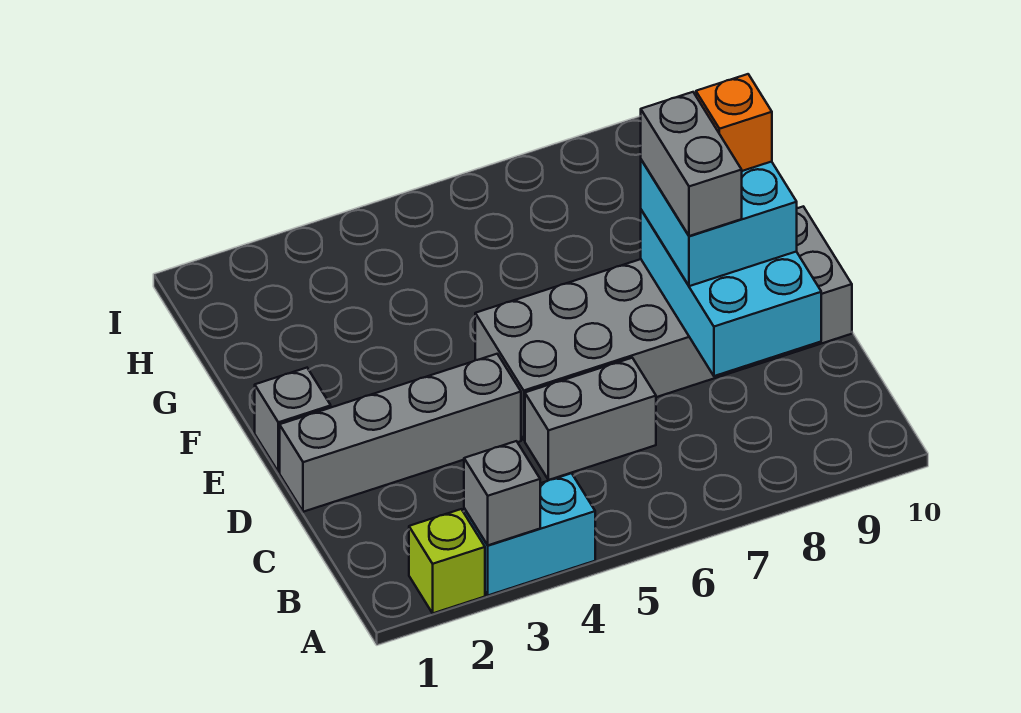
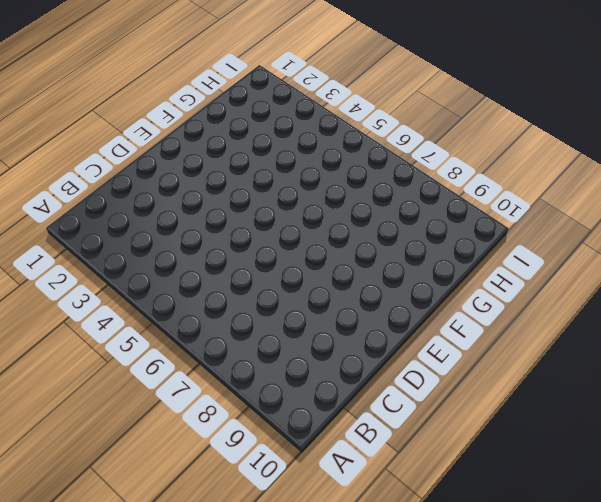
none -> lime brick A2 level 1
none -> cyan brick A3:A4 level 1

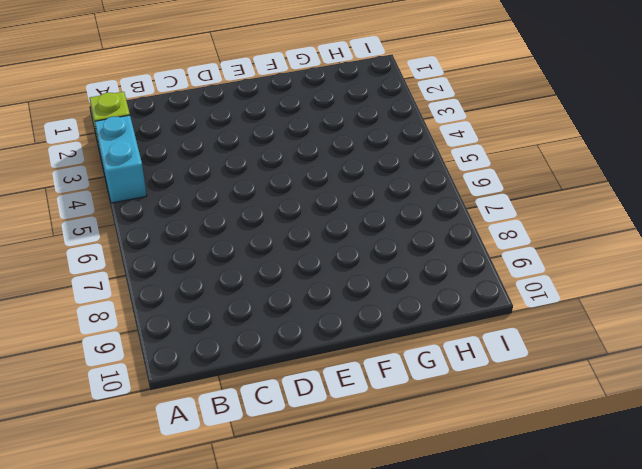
none -> grey brick C5:C6 level 1
none -> grey brick D1:D4 level 1

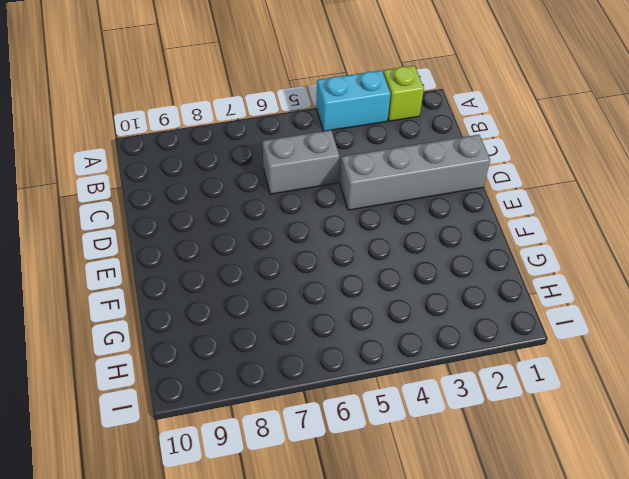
none -> grey brick D5:E10 level 1
none -> grey brick E1 level 1

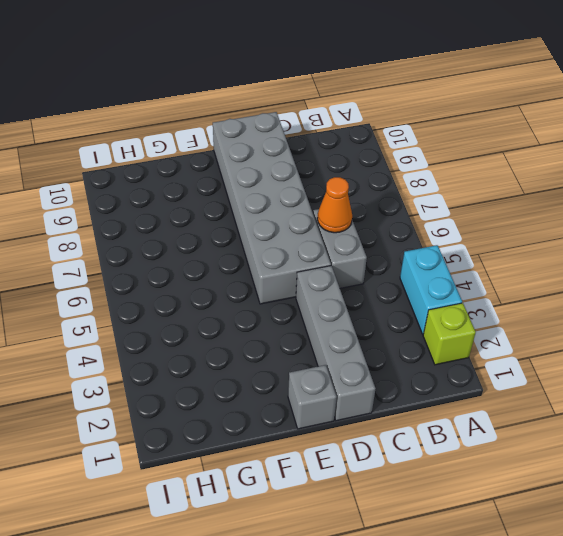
orange cone C6 level 2 -> none
none -> grey brick A3 level 2
none -> cyan brick C8:E9 level 2

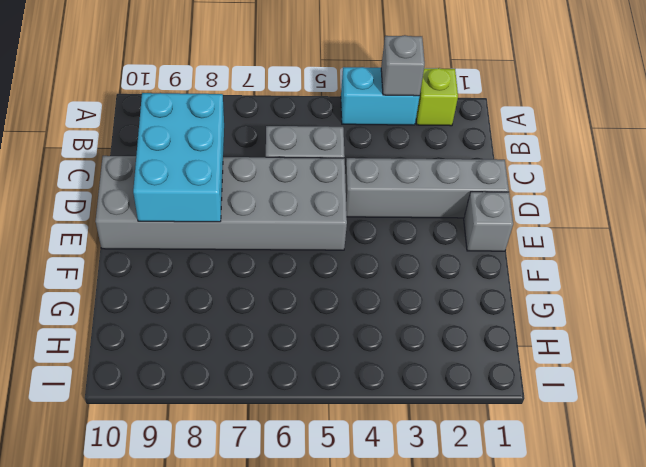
none -> cyan brick D8:E9 level 3
none -> grey brick D8:E8 level 4

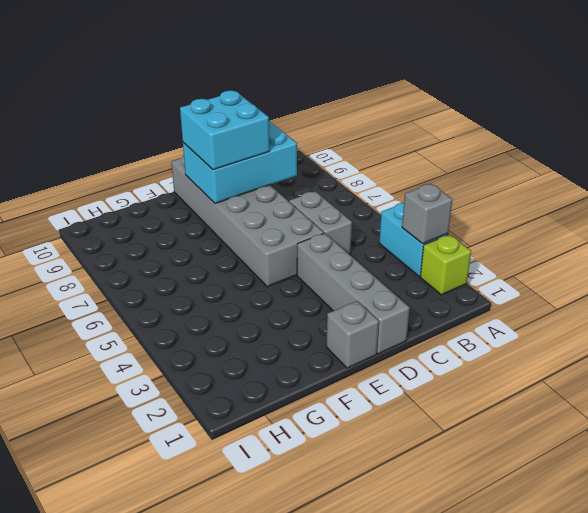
none -> grey brick D8:E8 level 4
none -> orange brick E9 level 4

